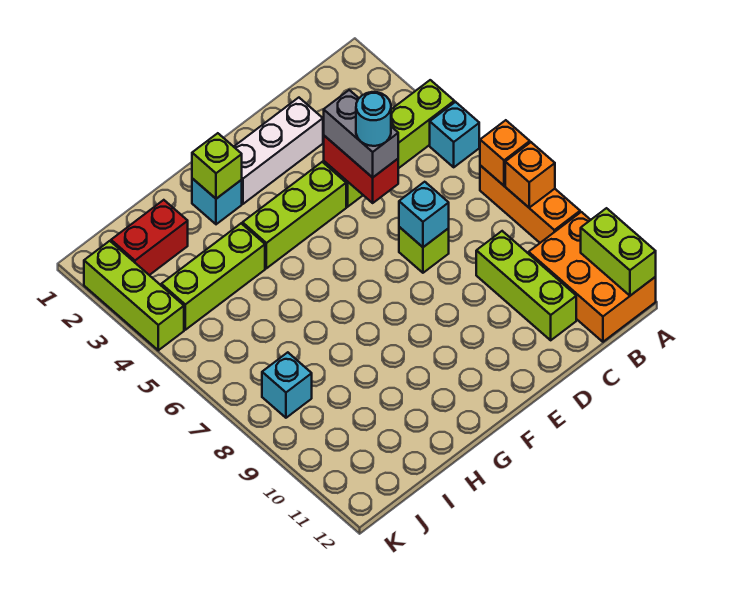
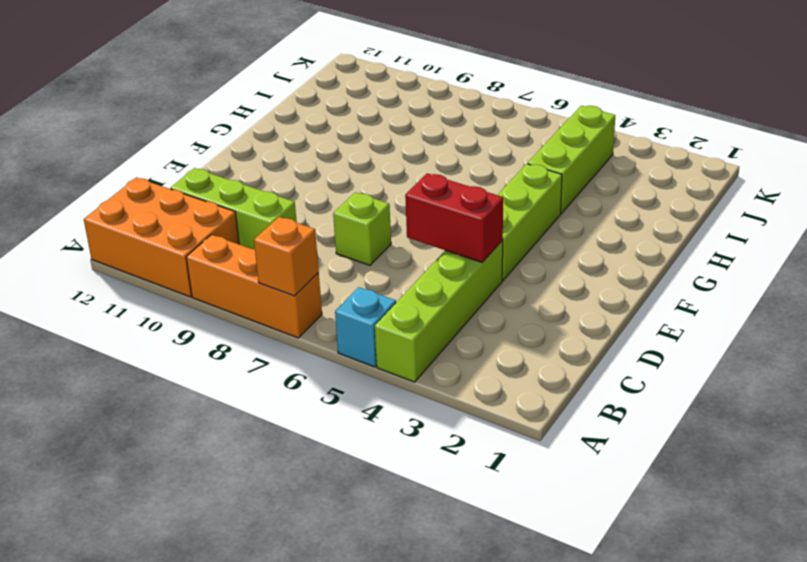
none -> white brick D2:F2 level 1
none -> cyan brick G2 level 1
none -> red brick I2:J2 level 1

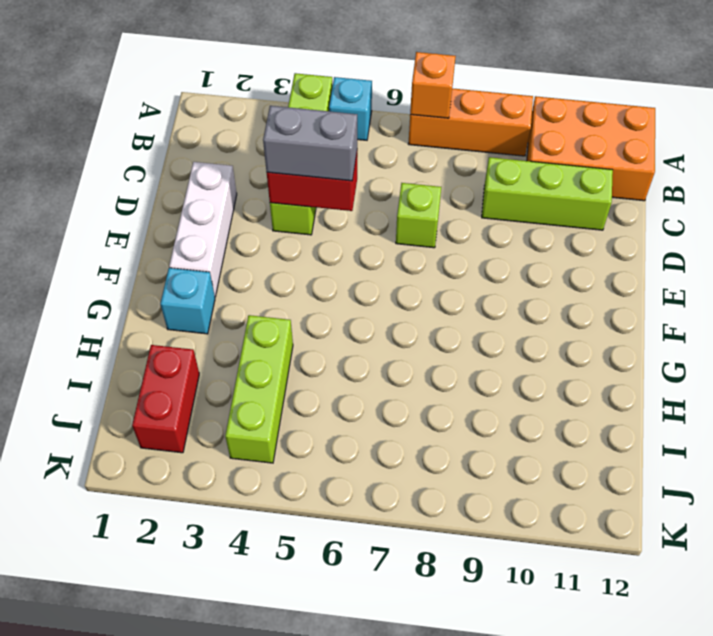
none -> lime brick E4:G4 level 1
none -> cyan brick J8 level 1
none -> lime brick K2:K4 level 1

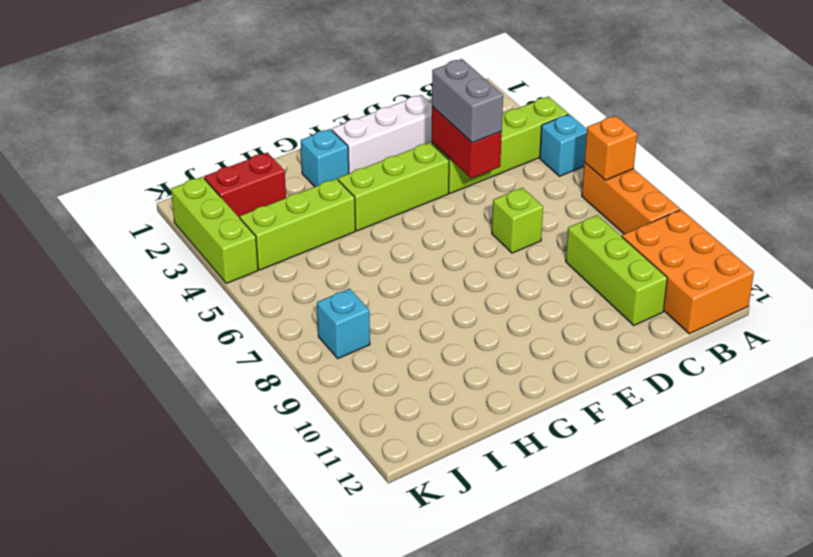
none -> orange brick A8 level 2
none -> lime brick A11:A12 level 2
none -> cyan brick D7 level 2

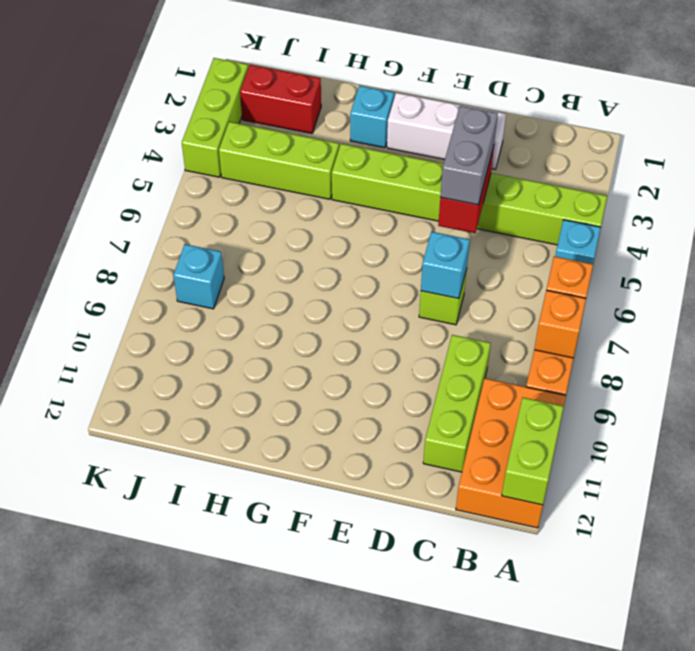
none -> lime brick G2 level 2
none -> cyan round brick D5 level 4

